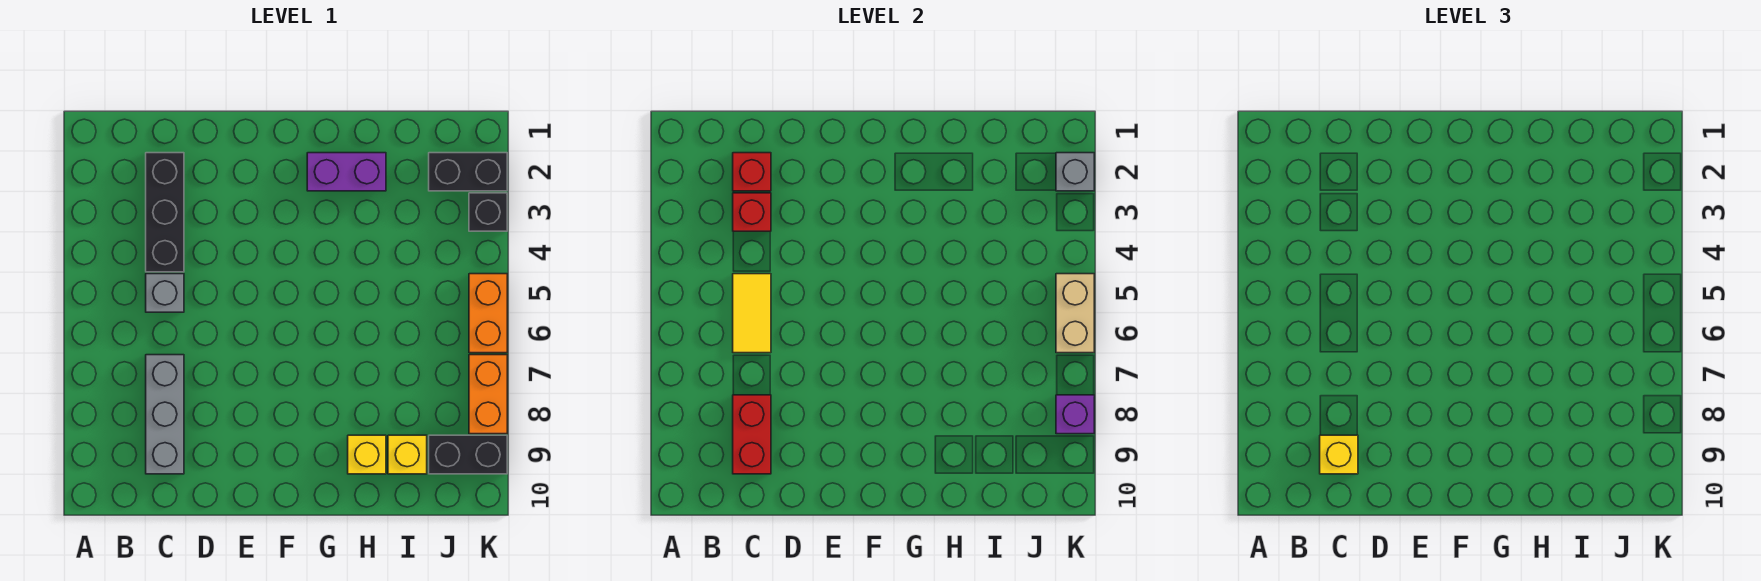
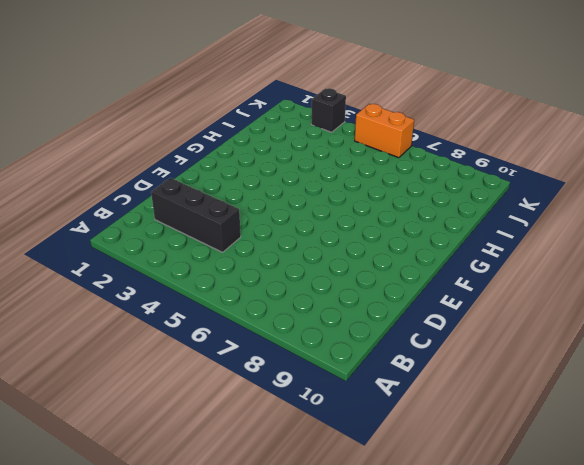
none -> grey brick C5 level 1
none -> grey brick C7:C9 level 1
none -> purple brick G2:H2 level 1

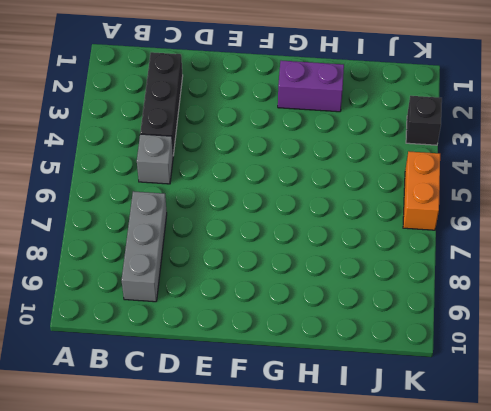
none -> yellow brick H9 level 1
none -> yellow brick I9 level 1
none -> black brick J2:K2 level 1

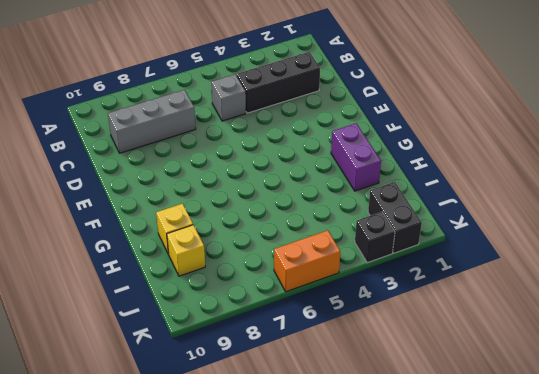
none -> black brick J9:K9 level 1
none -> orange brick K7:K8 level 1
none -> red brick C2 level 2

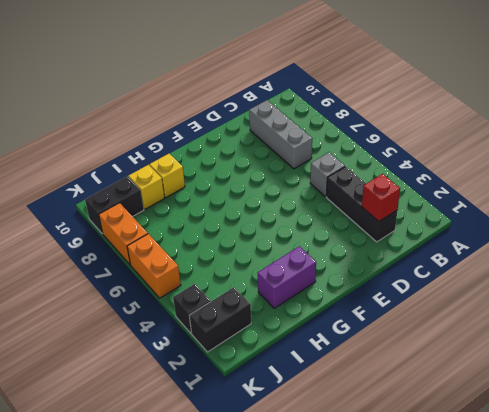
none -> red brick C3 level 2
none -> yellow tile C5:C6 level 2
none -> red brick C8:C9 level 2

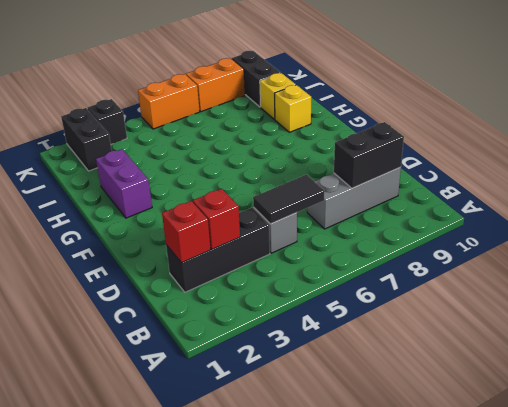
black tile C5:C6 level 2 -> yellow tile C5:C6 level 2
black brick C8:C9 level 2 -> red brick C8:C9 level 2
none -> grey brick K2 level 2
none -> tan brick K5:K6 level 2
none -> purple brick K8 level 2

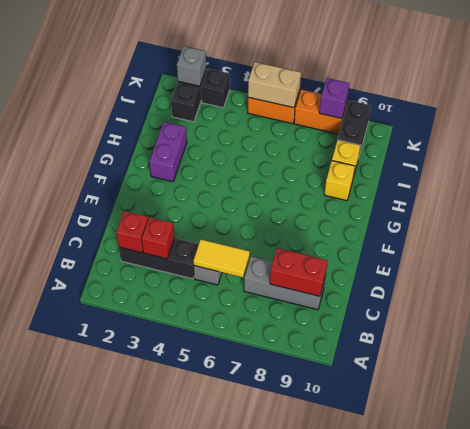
none -> yellow brick C9 level 3

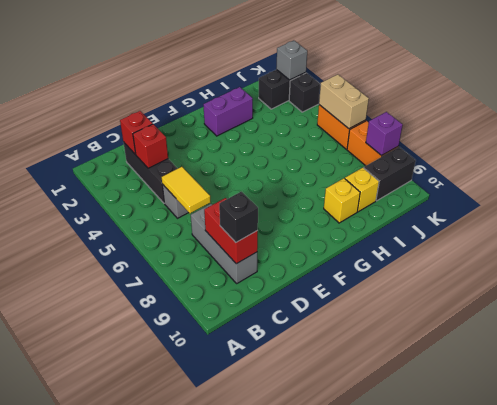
black brick C9 level 3 -> yellow brick C9 level 3

